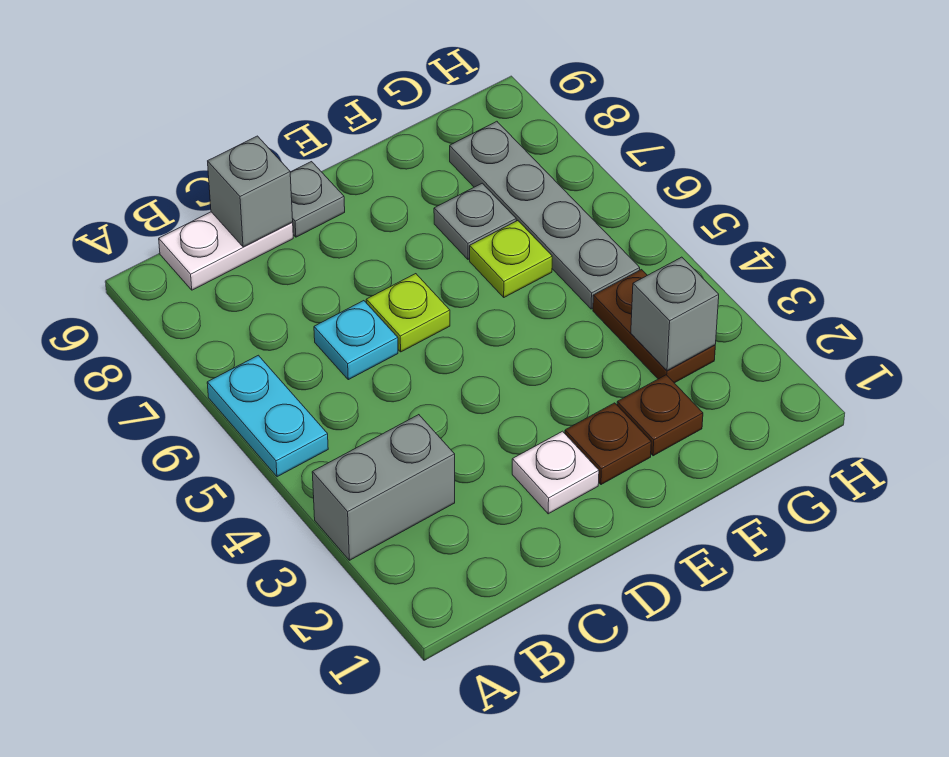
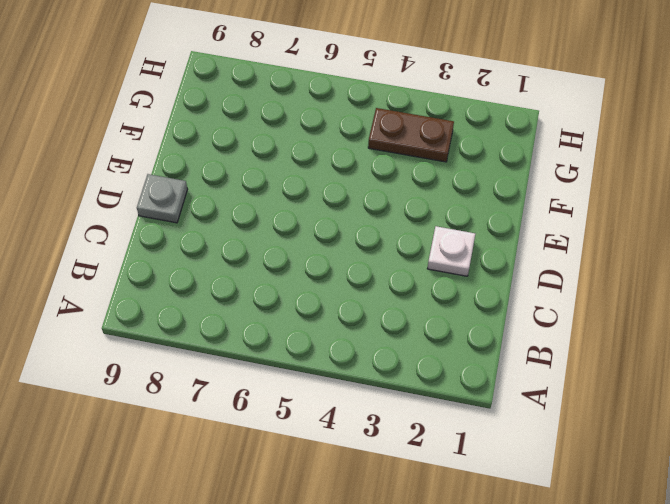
none -> grey brick A3:B3 level 1
none -> cyan plate A5:A6 level 1
none -> white plate B9:C9 level 1

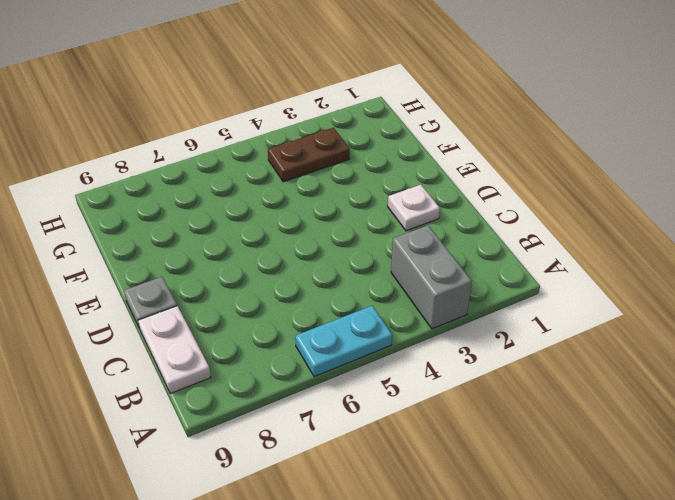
none -> cyan plate C6 level 1
none -> lime plate D6 level 1
none -> brown plate E2 level 1

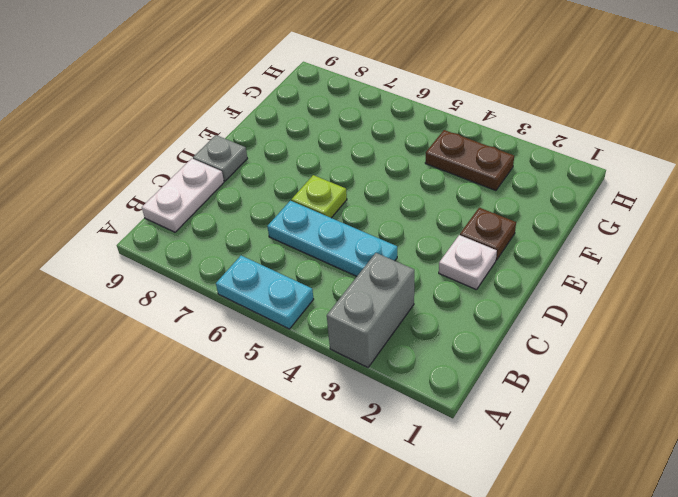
cyan plate C4:C6 level 1 -> cyan plate C6 level 1
none -> brown plate F2 level 1
none -> lime plate F6 level 1
none -> grey plate F7 level 1

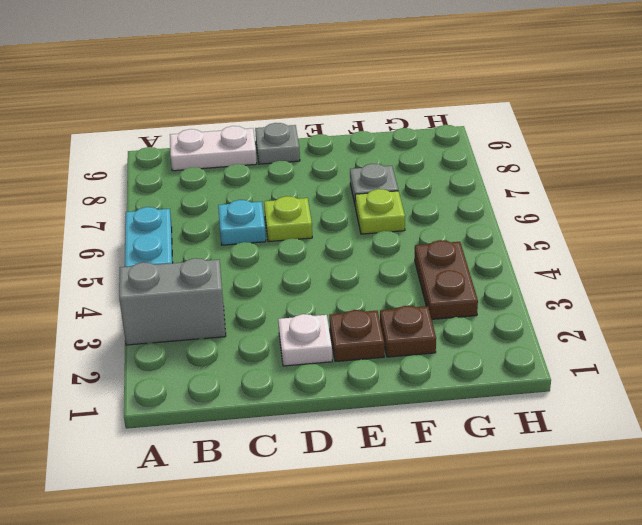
none -> grey plate G5:G8 level 1
none -> grey brick C9 level 2
none -> grey brick G3 level 2

